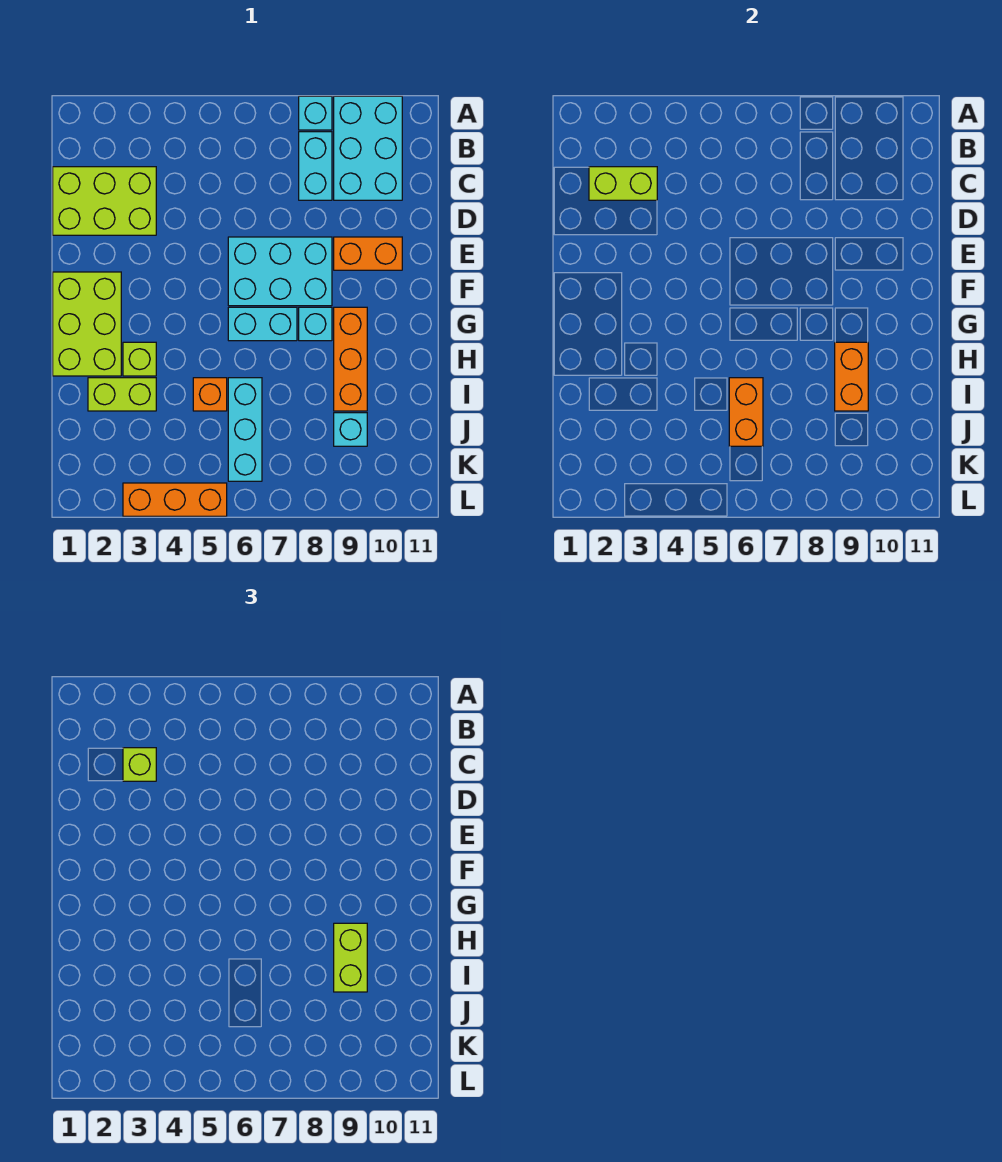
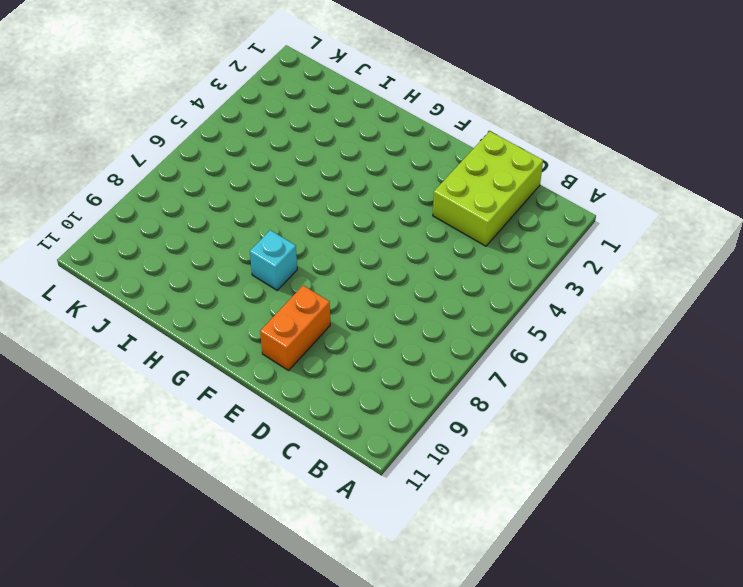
none -> cyan brick A8 level 1
none -> cyan brick A9:C10 level 1
none -> cyan brick B8:C8 level 1

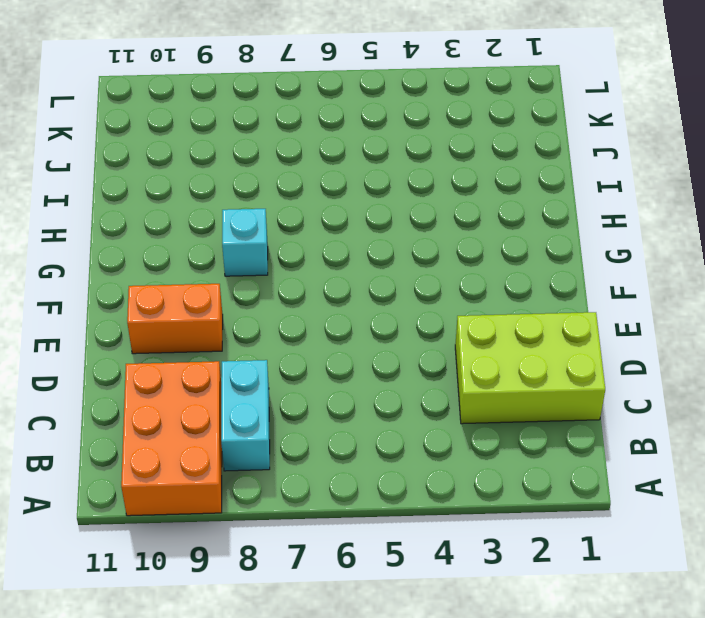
orange brick A9:C10 level 1 -> cyan brick A9:C10 level 1
none -> cyan brick A8 level 1
none -> cyan brick E6:F8 level 1
none -> lime brick F1:H2 level 1

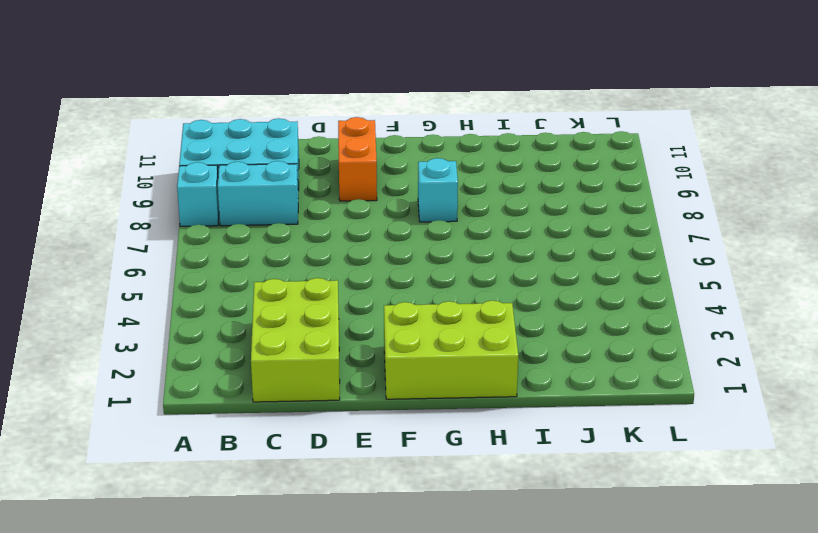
none -> cyan brick E6:F8 level 1
none -> cyan brick G6:G7 level 1
none -> orange brick G9:I9 level 1

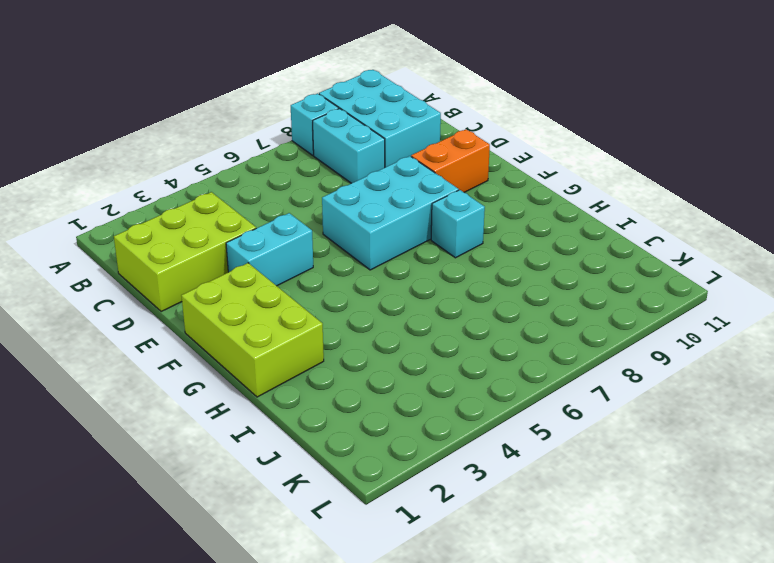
cyan brick E3:E4 level 1 -> cyan brick G6:G7 level 1
none -> orange brick G9:I9 level 1
none -> lime brick H3 level 1
none -> lime brick I2:I3 level 1

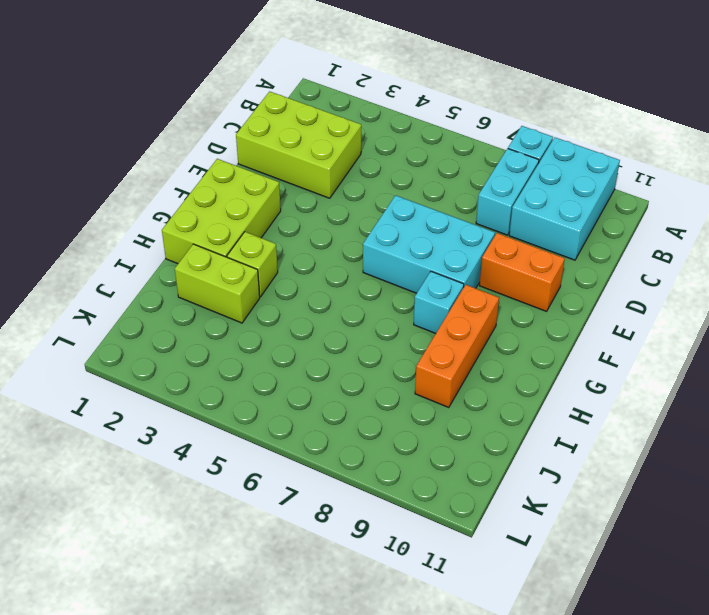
none -> cyan brick G6:G7 level 1
none -> orange brick I5 level 1
none -> cyan brick I6:K6 level 1

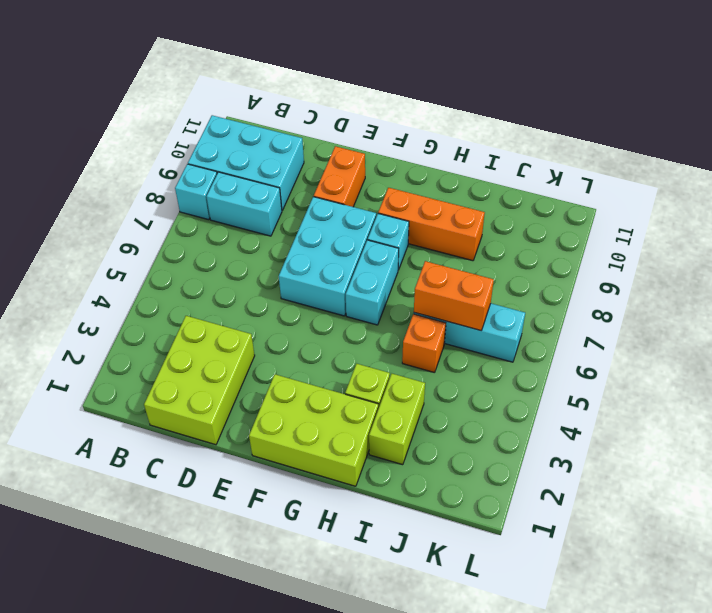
none -> cyan brick J9 level 1
none -> orange brick L3:L5 level 1
none -> lime brick C2:C3 level 2

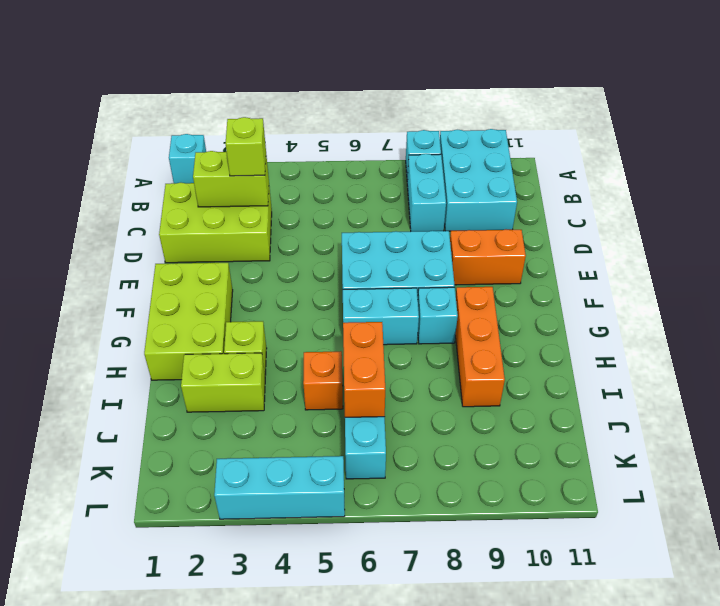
cyan brick A1 level 1 -> cyan brick J9 level 1
cyan brick L3:L5 level 1 -> orange brick L3:L5 level 1
none -> orange brick H9:I9 level 2
none -> lime brick H9:I9 level 3

